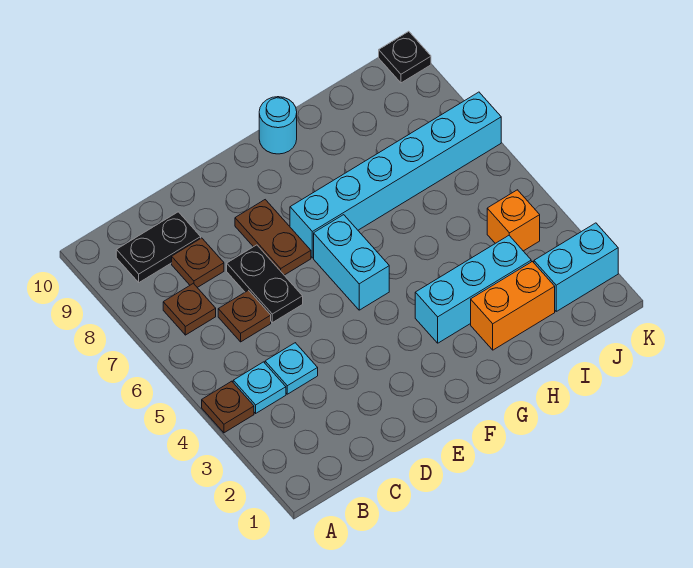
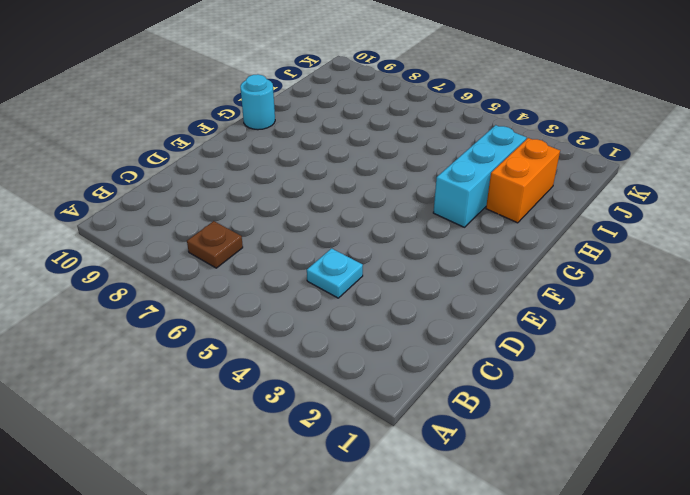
none -> brown plate A4 level 1
none -> cyan plate B4 level 1
none -> black plate B9:C9 level 1

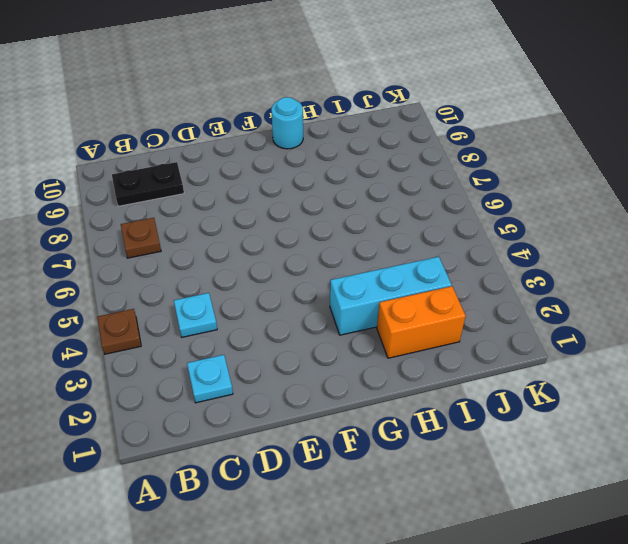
cyan plate C2 level 1 -> cyan plate B4 level 1
none -> brown plate C6 level 1
none -> brown plate C8 level 1
none -> black plate D6:D7 level 1

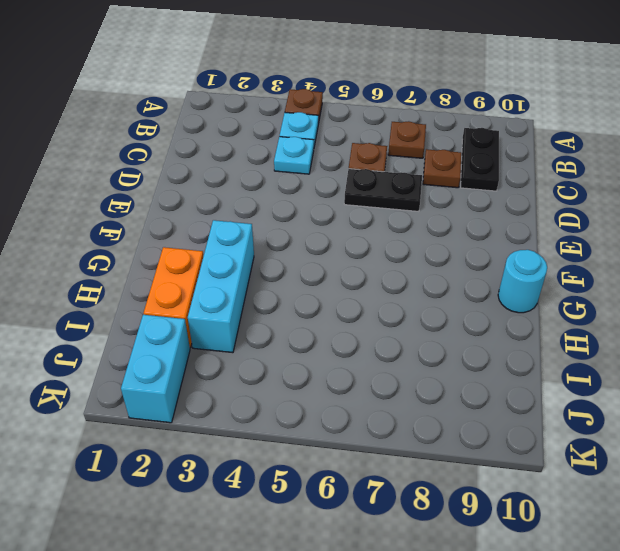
none -> brown plate E7:E8 level 1
none -> cyan brick F5:F6 level 1
none -> cyan brick F7:K7 level 1

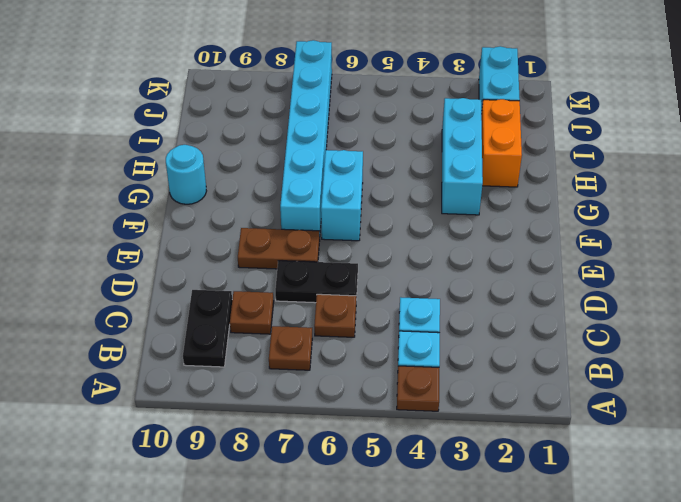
cyan brick F6:G6 level 1 -> cyan brick F5:F6 level 1
none -> orange brick J4 level 1
none -> black plate K10 level 1

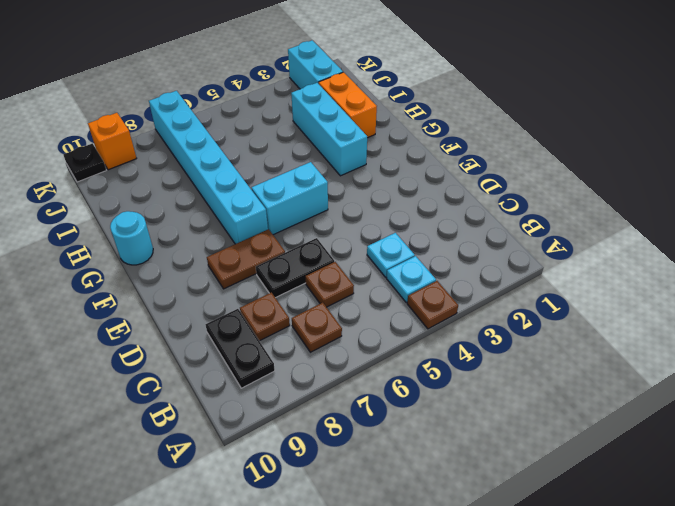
orange brick K9 level 1 -> orange brick J4 level 1

